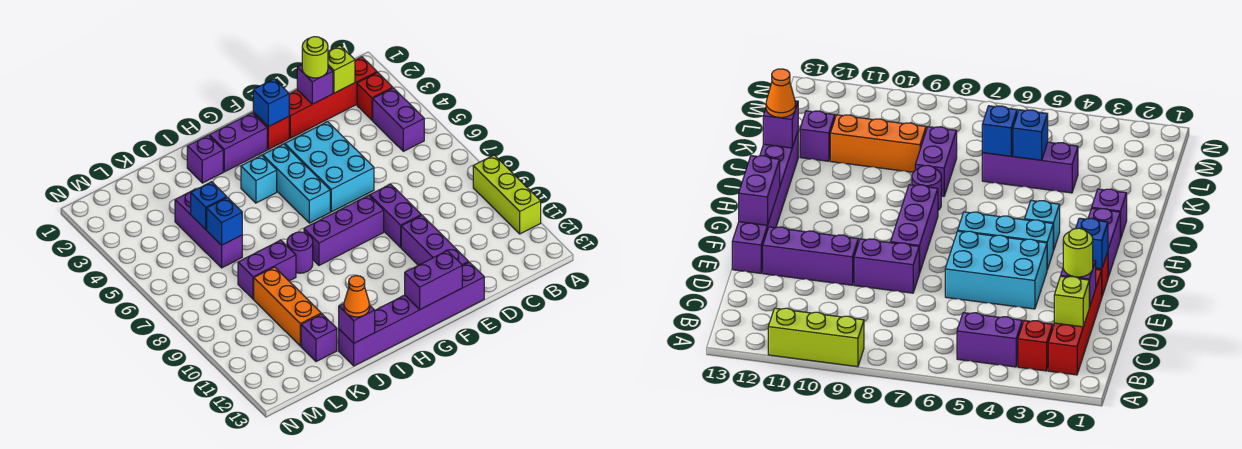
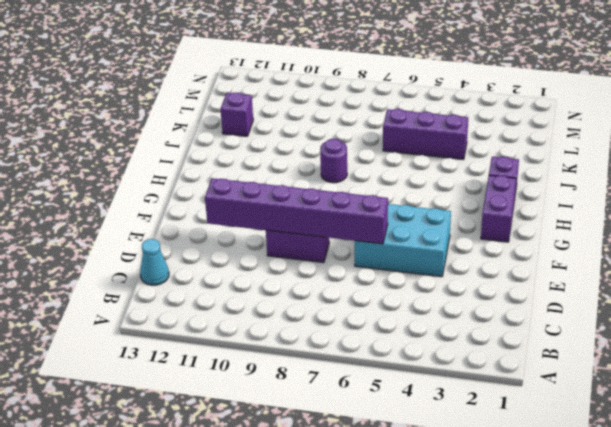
cyan cone C13 level 1 -> none
purple brick E6:E11 level 2 -> purple brick E13:J13 level 1
none -> lime brick A9:A11 level 1
none -> red brick B2:E2 level 1
none -> red brick B3 level 1

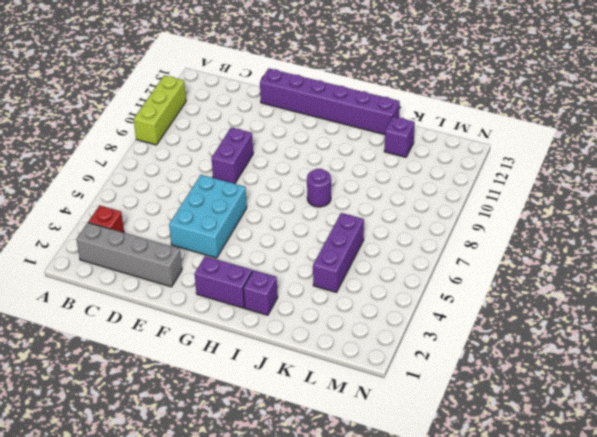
grey brick B2:E2 level 1 -> red brick B2:E2 level 1
none -> purple brick B4:B5 level 1
none -> purple brick E10:E12 level 1
none -> red brick F2 level 1

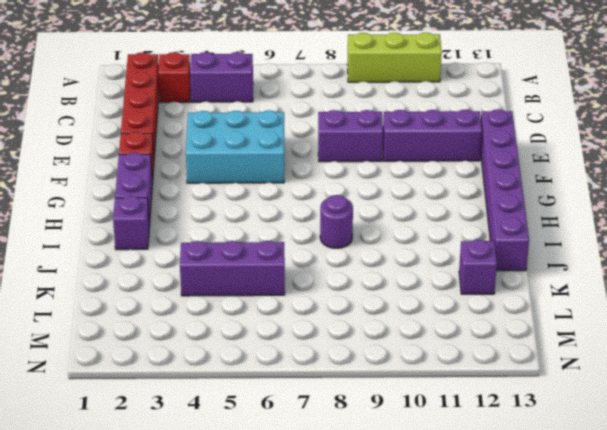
none -> purple brick F8:H8 level 1
none -> cyan brick G4:G6 level 1
none -> cyan brick H4 level 1

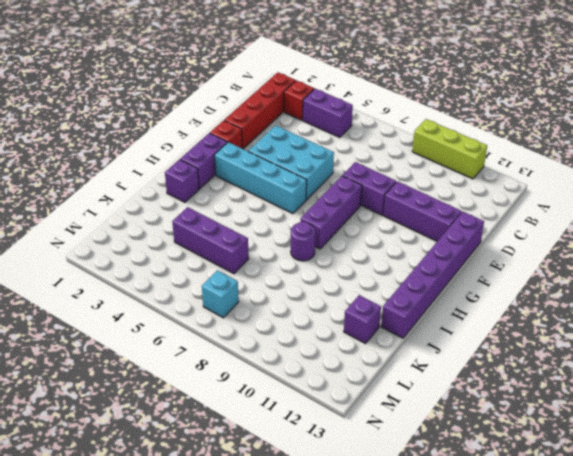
cyan brick G3:G6 level 1 -> cyan brick G4:G6 level 1
cyan brick M7 level 1 -> cyan brick H4 level 1
none -> purple brick J8:K8 level 1
none -> orange brick K9:K11 level 1
none -> lime brick C2 level 2

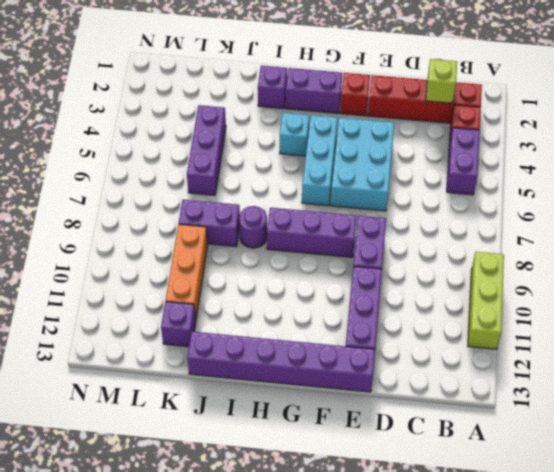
none -> purple brick D2 level 2
none -> blue brick F2 level 2
none -> purple brick F13:G13 level 2

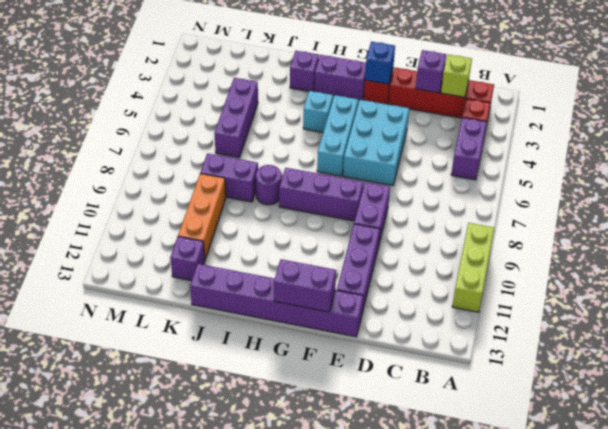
none -> purple brick J13 level 2
none -> blue brick K5 level 2
none -> blue brick K6 level 2

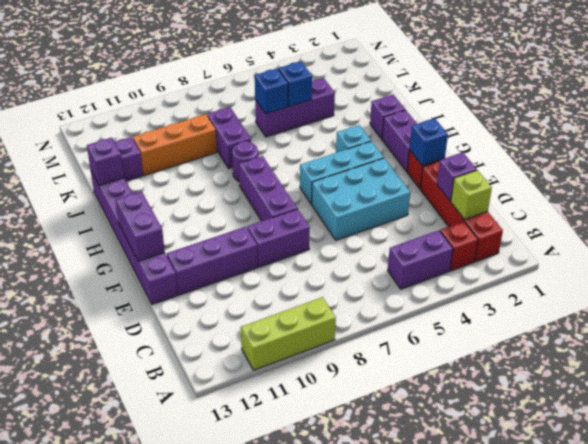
none -> lime round brick D2 level 3
none -> orange cone J13 level 3

